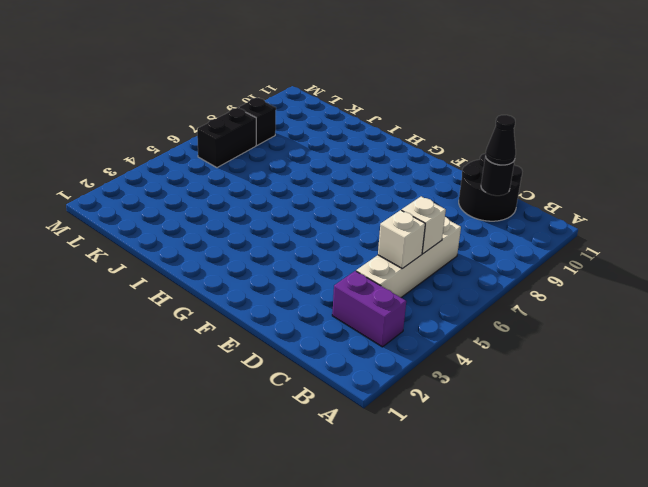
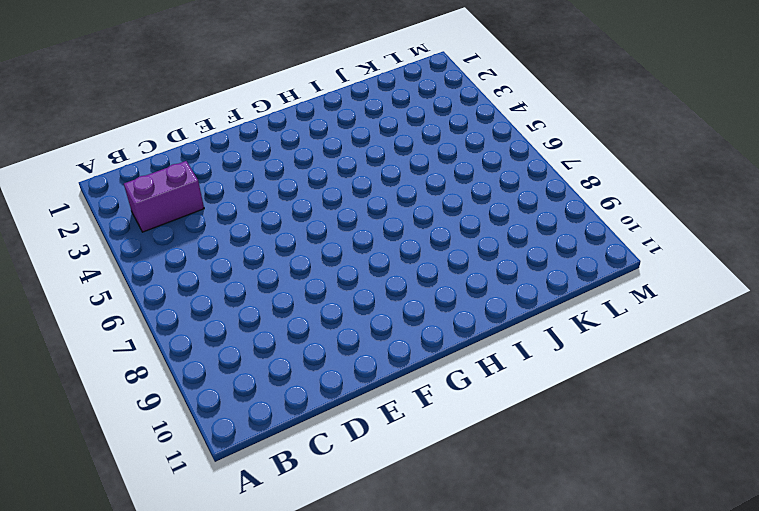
none -> white brick C4:C7 level 1
none -> black round brick C10:D11 level 1

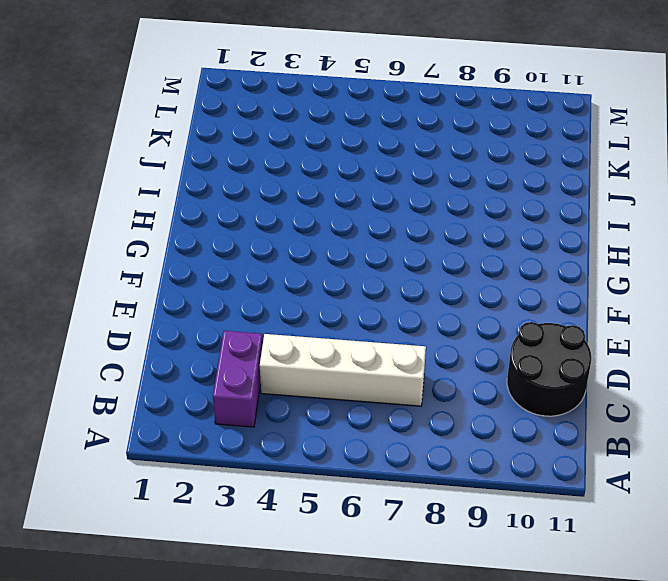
none -> black brick L6:L7 level 1
none -> black brick L8 level 1

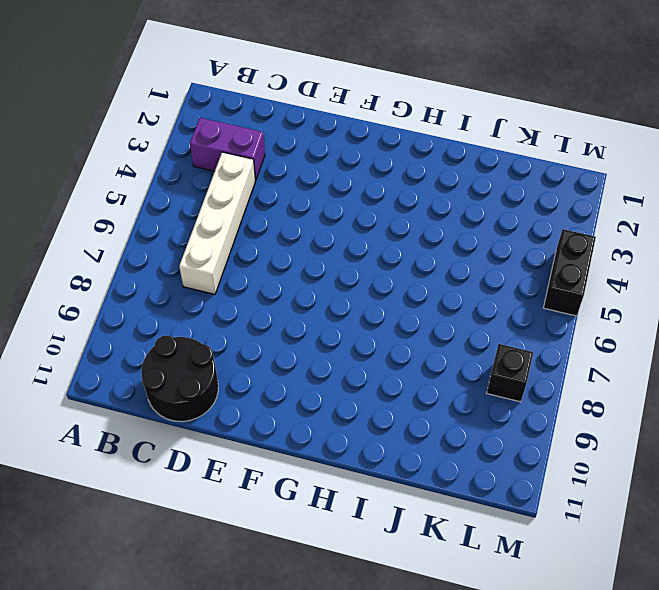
black brick M4:M5 level 1 -> black brick L6:L7 level 1
none -> white brick C5 level 2
none -> white brick C6 level 2

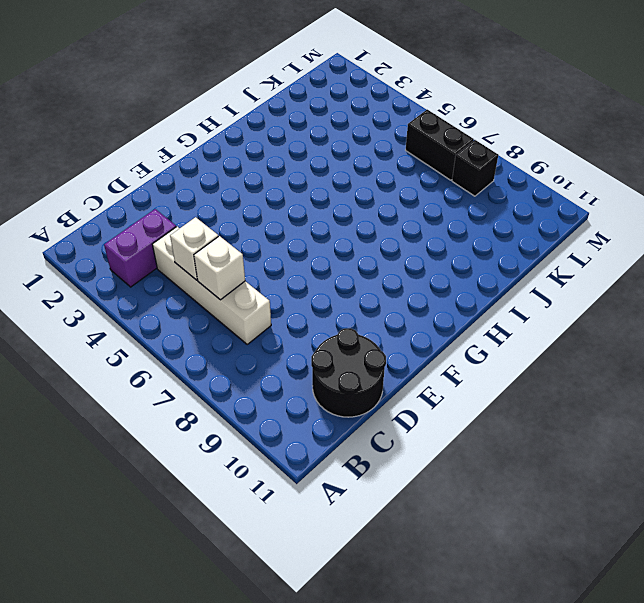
none -> black round brick C10 level 2
none -> black cone C10 level 3

